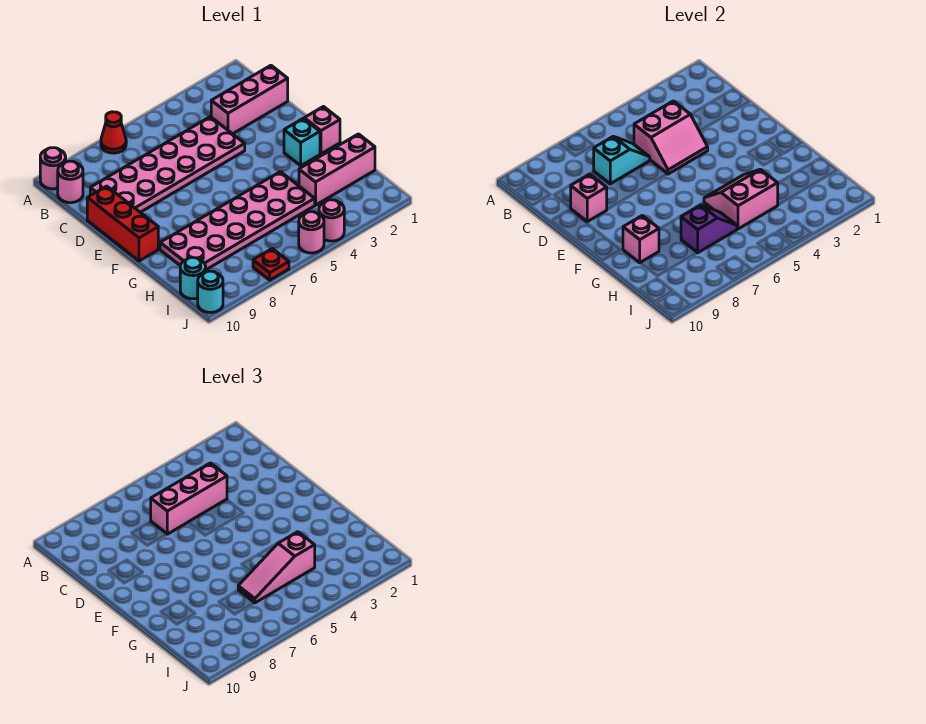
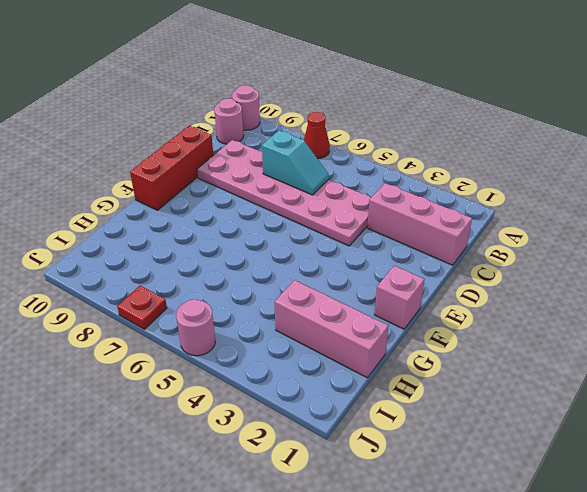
none -> cyan brick F2 level 1
none -> pink plate G4:H9 level 1
none -> cyan round brick I10 level 1

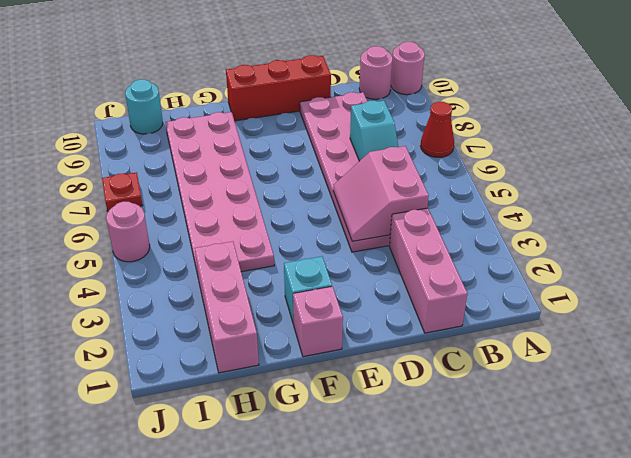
none -> pink round brick J4 level 1
none -> cyan round brick J10 level 1
none -> pink brick D9 level 2

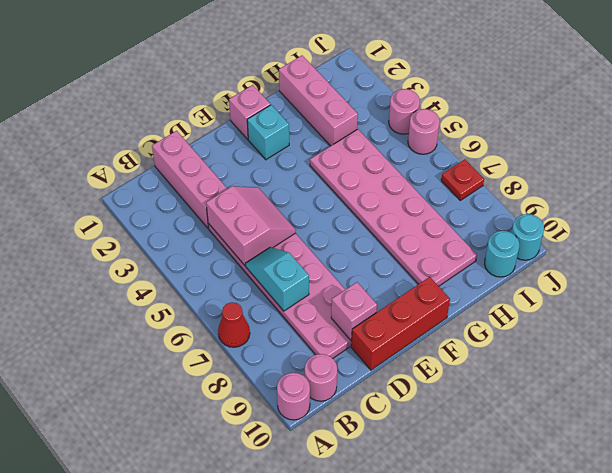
none -> pink slope G4:H5 level 2 top H
none -> pink brick G9 level 2
none -> purple slope H6:H7 level 2 top 7

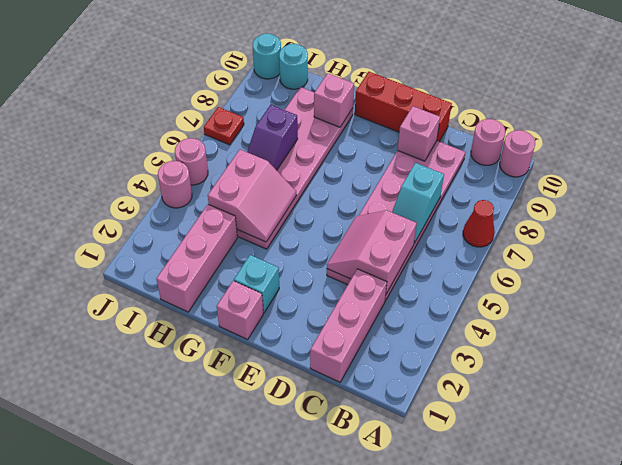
none -> pink brick C4:C6 level 3
none -> pink slope H4:H6 level 3 top 4

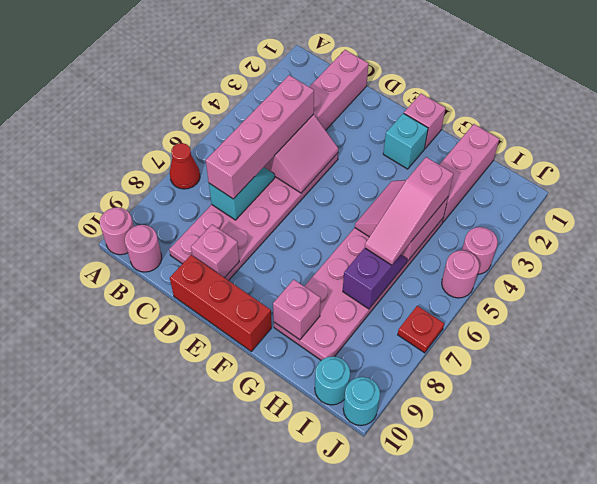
pink brick C4:C7 level 3 -> pink brick C4:C6 level 3

